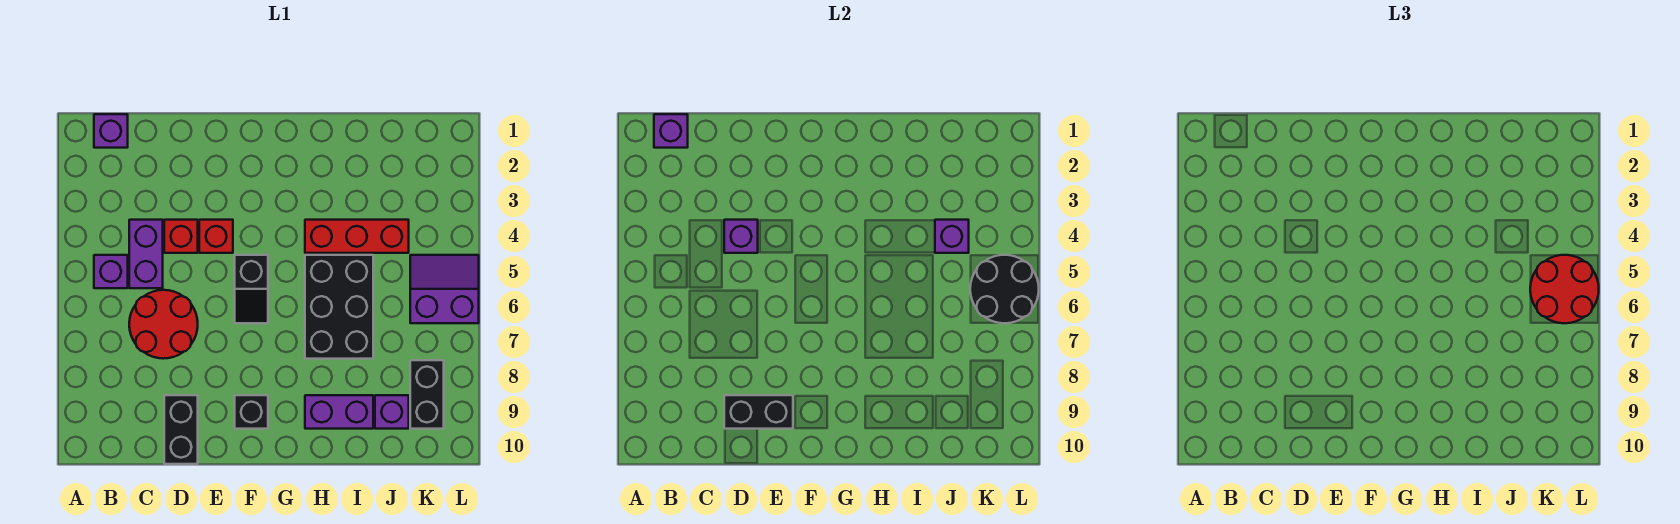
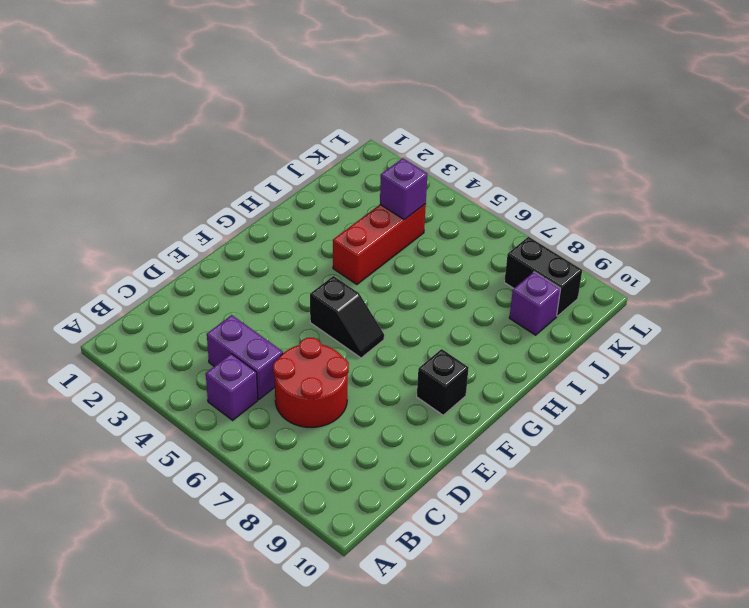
none -> purple brick B1 level 1
none -> red brick D4 level 1
none -> black brick D9:D10 level 1

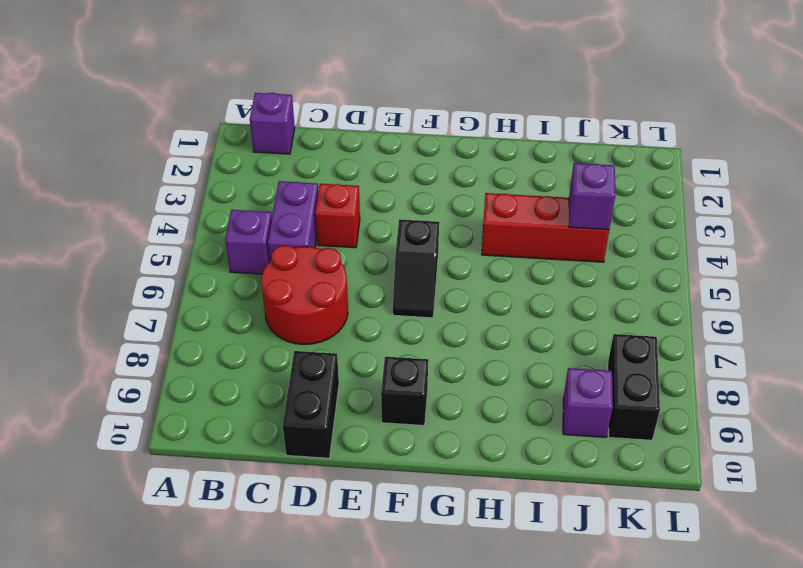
none -> red brick E4 level 1
none -> black brick H5:I7 level 1
none -> purple brick H9:I9 level 1

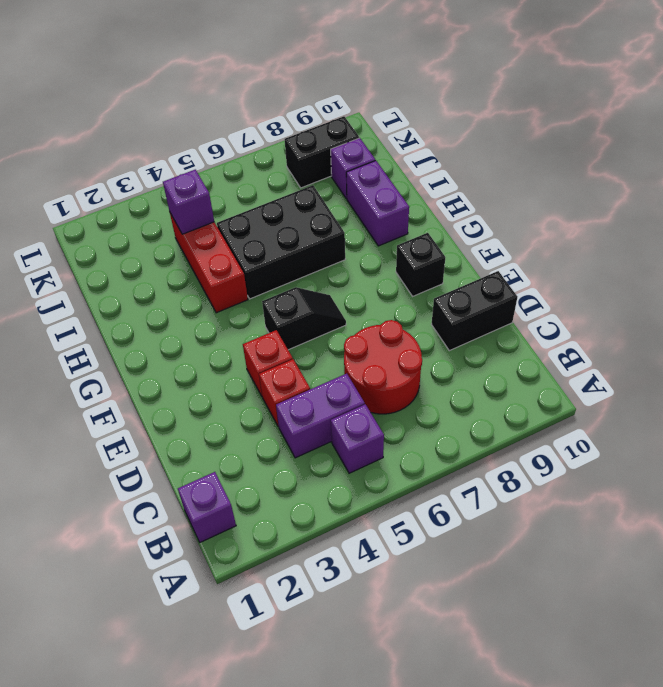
none -> purple slope K5:L6 level 1 top 6
none -> purple brick B1 level 2
none -> purple brick D4 level 2

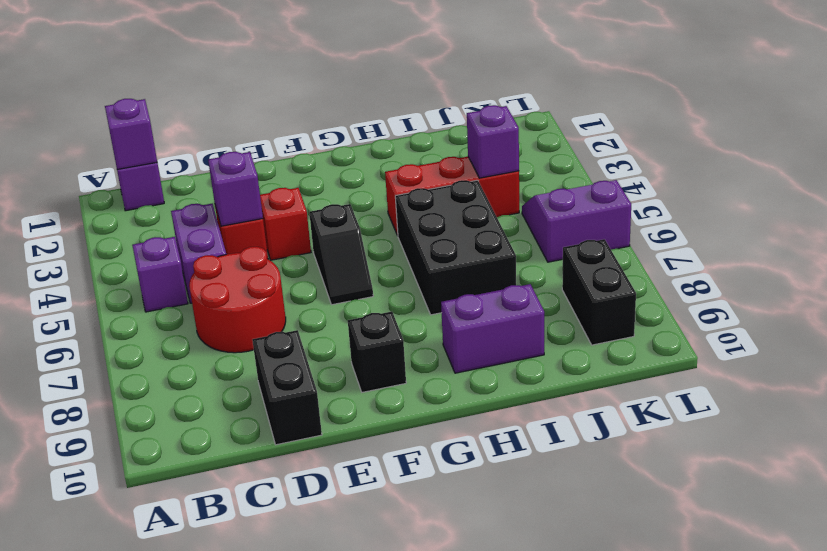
none -> purple brick J9 level 1
none -> black brick D9:E9 level 2
none -> black round brick K5:L6 level 2

